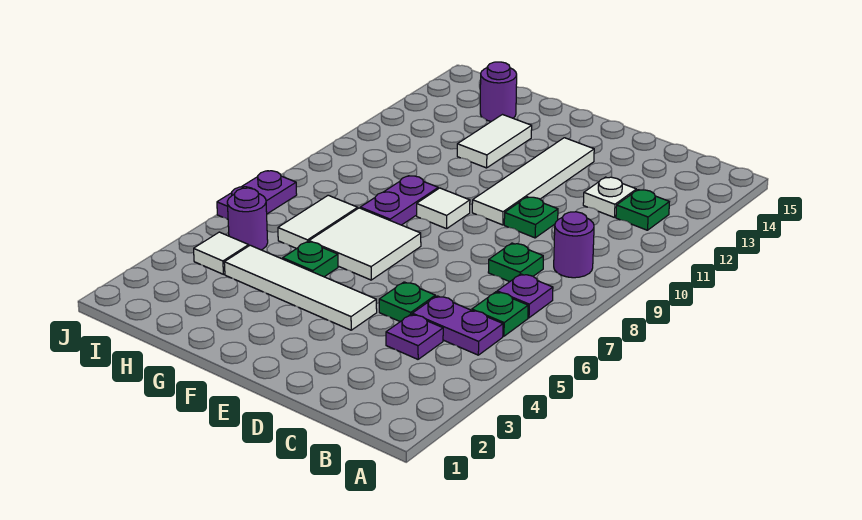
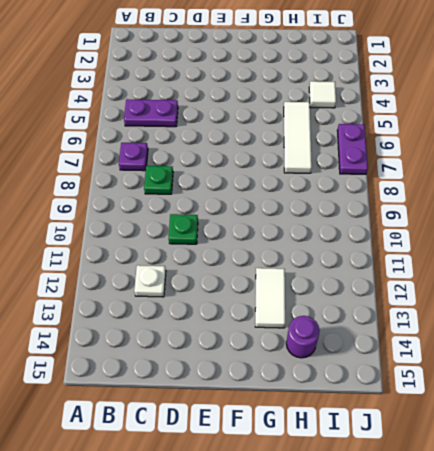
white tile H5:H7 level 1 -> white tile H6:H7 level 1
none -> green plate B6 level 1
none -> purple round brick B9 level 1
none -> green plate B12 level 1

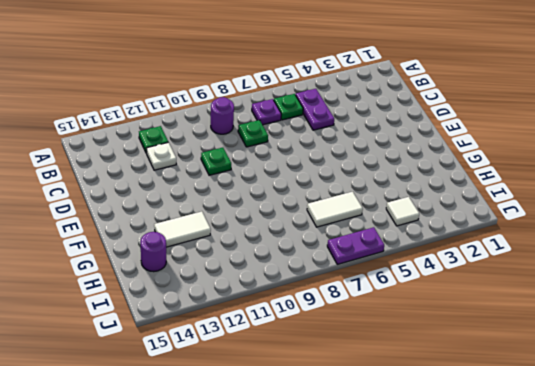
none -> purple plate C4 level 1
none -> green plate D5 level 1
none -> white tile E4:H4 level 1

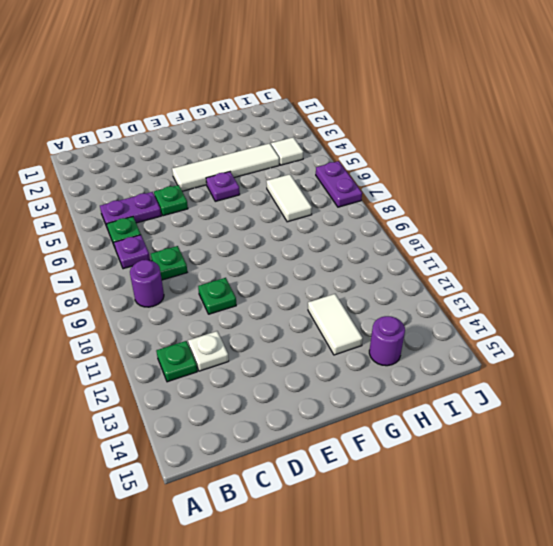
purple plate F5 level 1 -> purple plate C4 level 1
none -> white tile E10:E13 level 1
none -> white tile F6:G7 level 1
none -> white tile F9 level 1

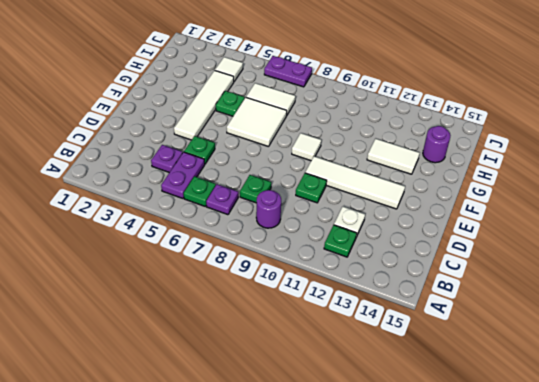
none -> purple plate G8:G9 level 1
none -> purple round brick I5 level 1

